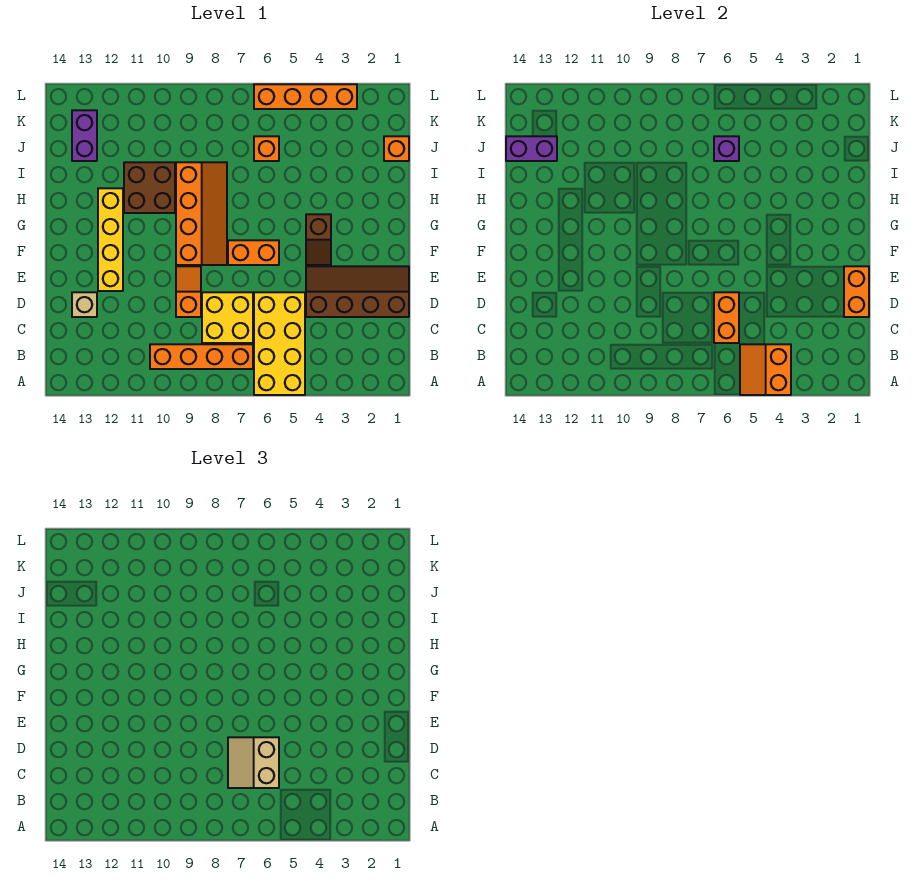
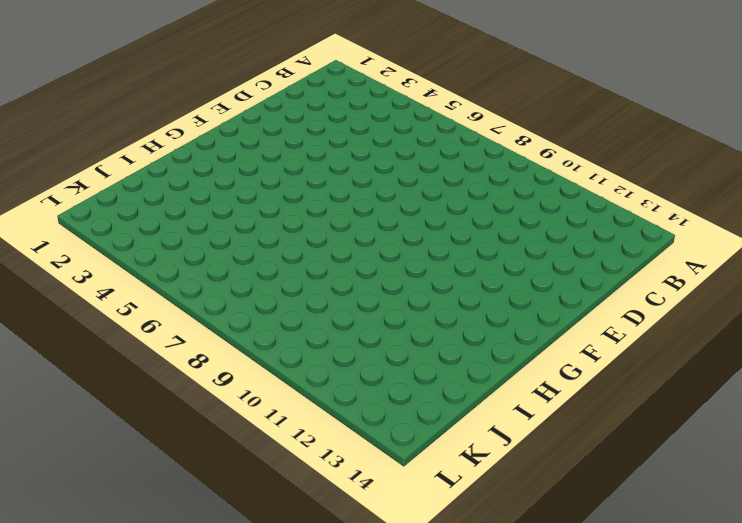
none -> yellow brick A5:D6 level 1
none -> orange brick B7:B10 level 1
none -> yellow brick C7:D8 level 1

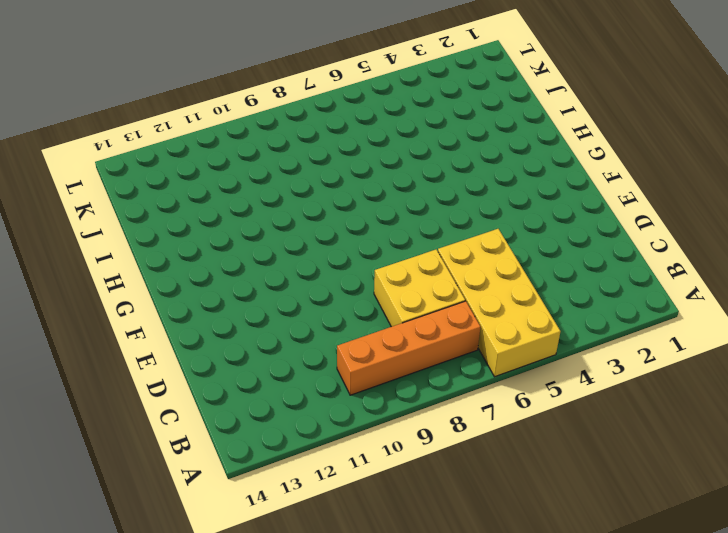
none -> brown slope D1:E4 level 1 top D
none -> orange slope D9:E9 level 1 top D
none -> tan brick D13 level 1

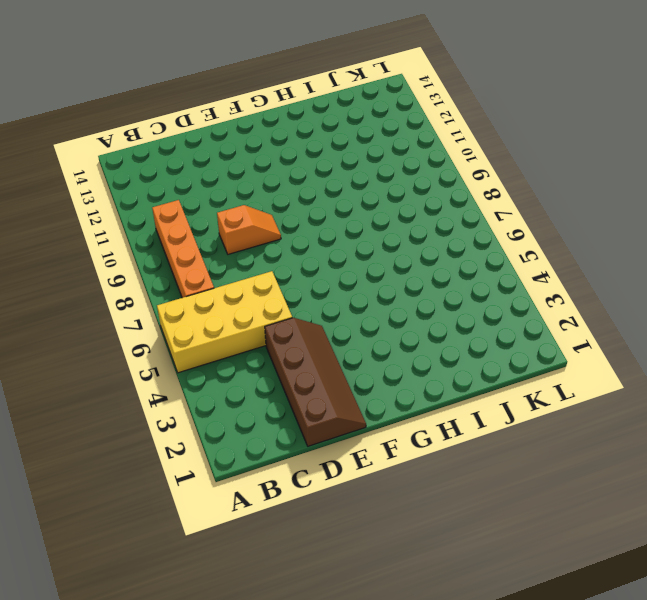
none -> yellow brick C7:D8 level 1
none -> tan brick D13 level 1
none -> yellow brick E12:H12 level 1

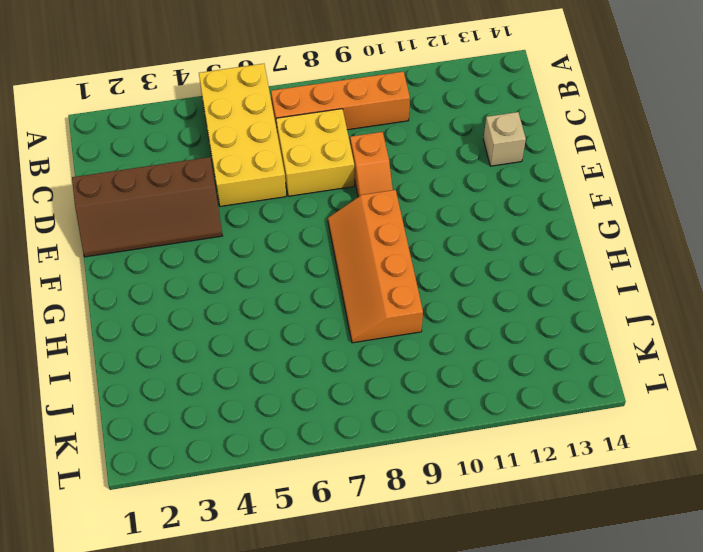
none -> yellow brick E12:H12 level 1
none -> brown slope F4:G4 level 1 top G
none -> orange brick F6:F7 level 1

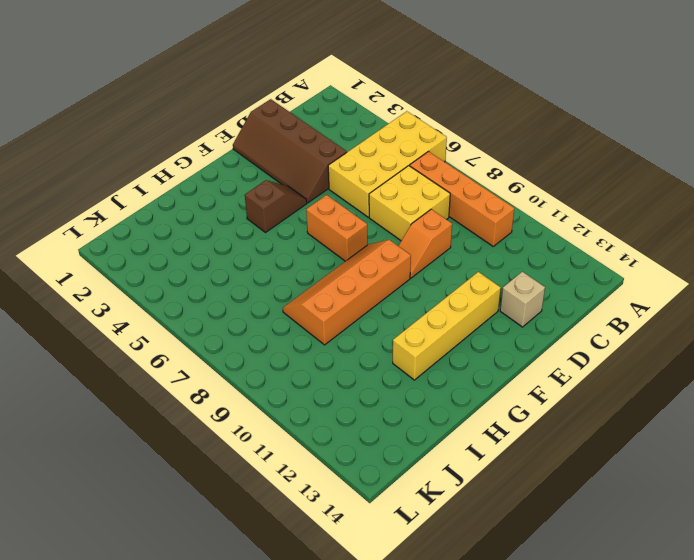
none -> brown brick H10:I11 level 1
none -> orange brick J1 level 1
none -> orange brick J6 level 1

